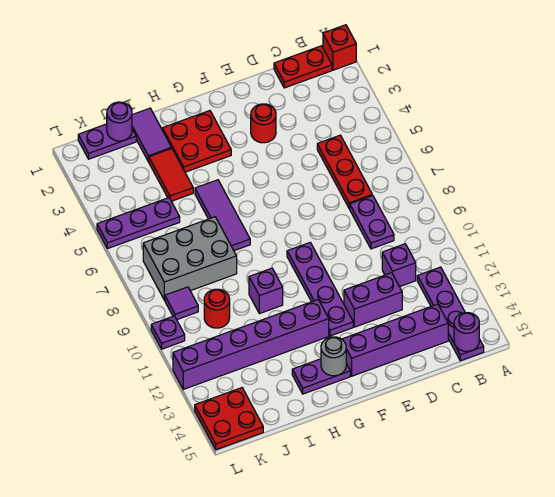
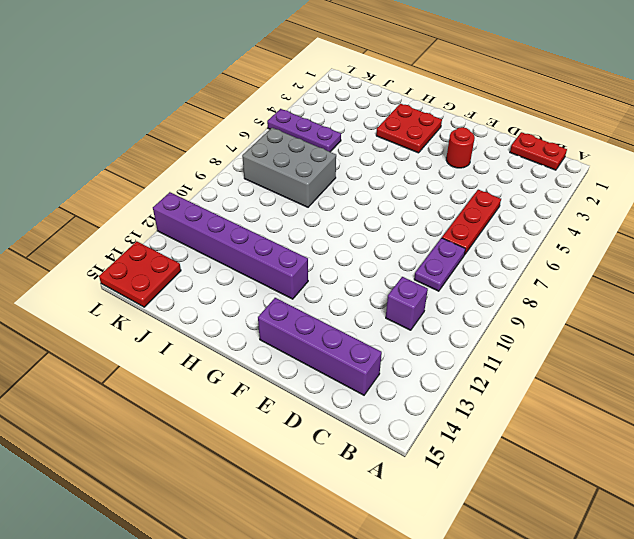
none -> red brick A1 level 1
none -> purple plate B12:B15 level 1
none -> purple brick D12:E12 level 1

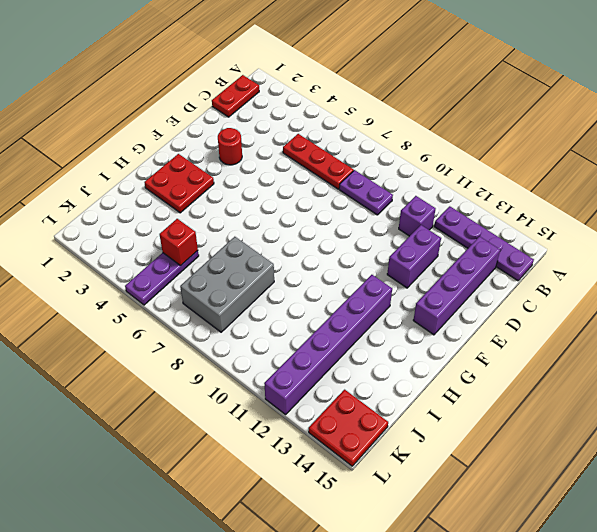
red brick J5 level 2 -> red brick A1 level 1
none -> purple plate F9:F12 level 1
none -> purple plate G14:H14 level 1
none -> purple tile H5:H7 level 1

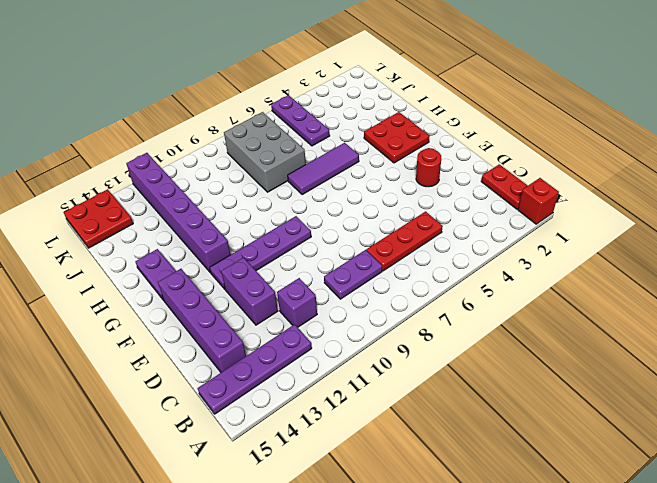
none -> purple brick H10 level 1
none -> purple tile I1:I2 level 1
none -> red tile I3:I4 level 1

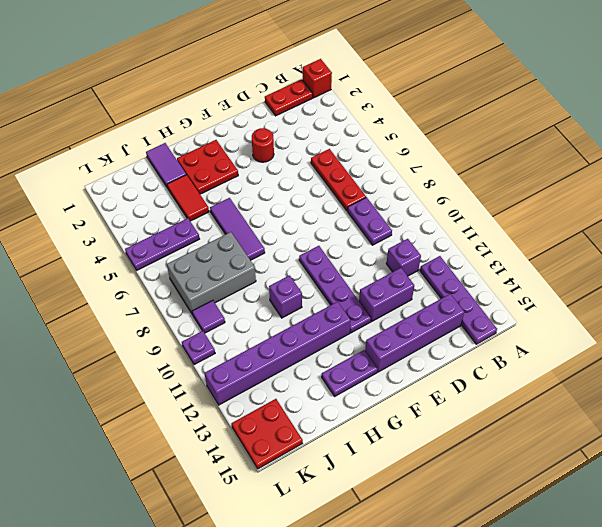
none -> purple plate J1:K1 level 1
none -> red round brick J10 level 1
none -> purple round brick B15 level 2

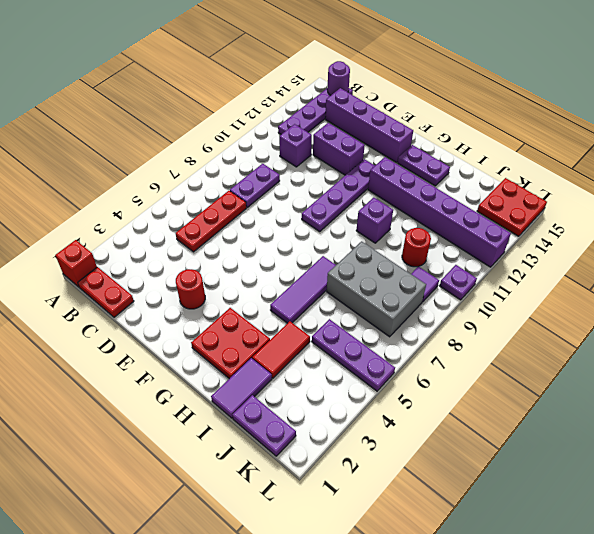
none -> grey round brick G14 level 2
none -> purple round brick J1 level 2

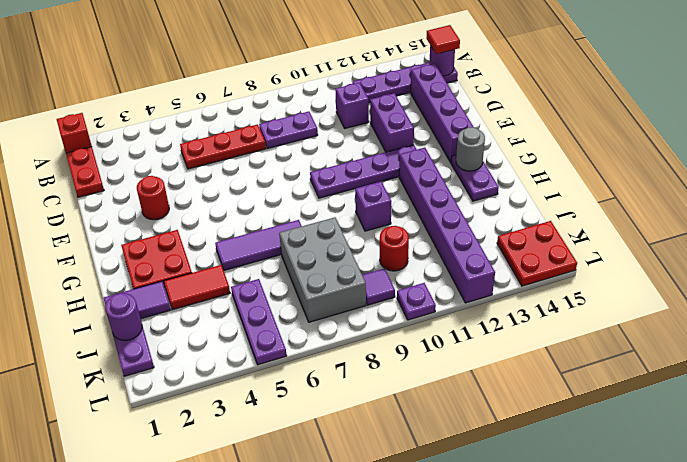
red tile B15 level 3 -> none

